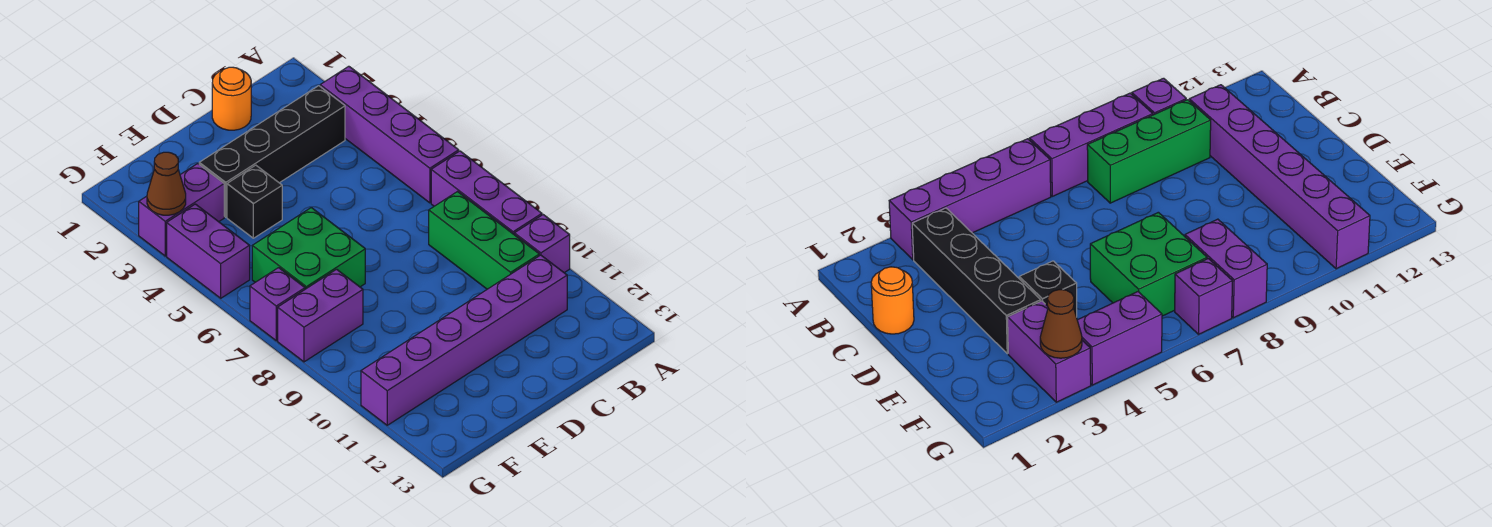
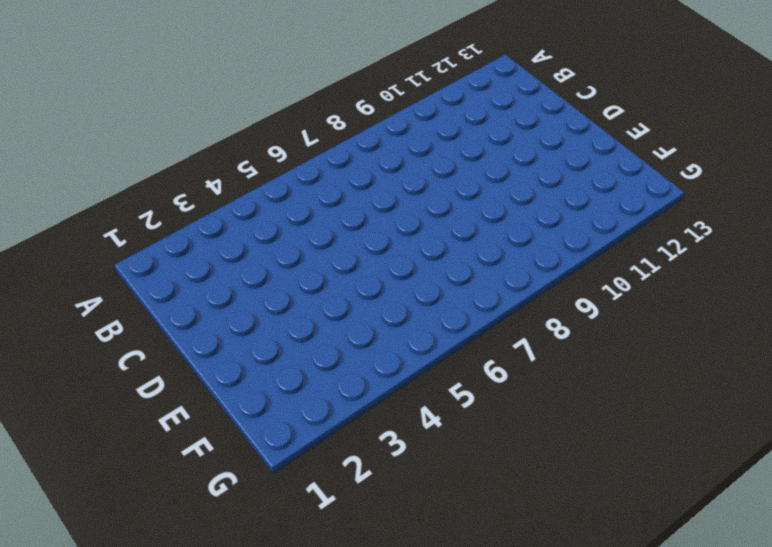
none -> purple brick A3:A6 level 1
none -> purple brick A7:A9 level 1
none -> purple brick A10 level 1

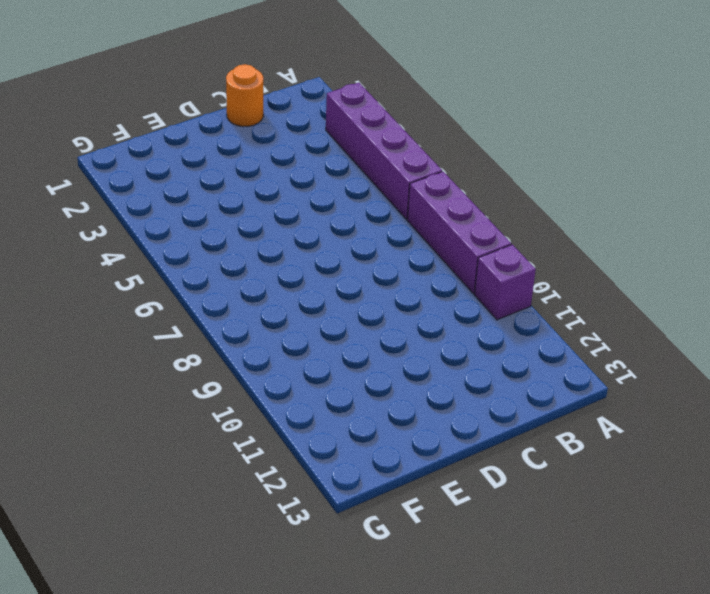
none -> black brick B3:E3 level 1
none -> green brick B8:B10 level 1
none -> purple brick B11:G11 level 1

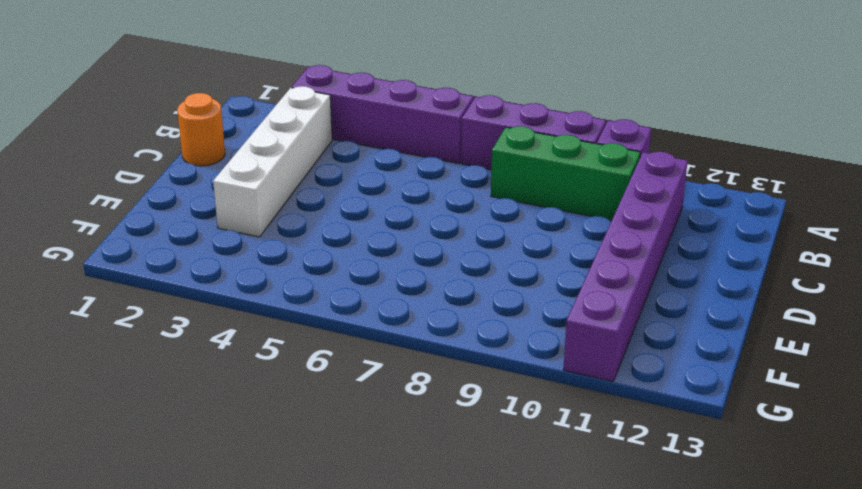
white brick B3:E3 level 1 -> black brick B3:E3 level 1
none -> black brick E4 level 1
none -> green brick E6:F7 level 1
none -> purple brick F3:G3 level 1

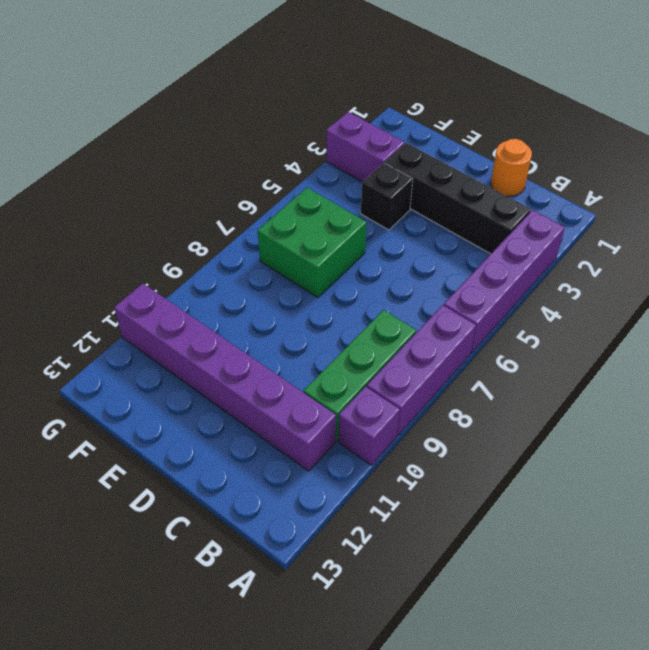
none -> purple brick F8:G8 level 1
none -> purple brick G4:G5 level 1
none -> purple brick G7 level 1

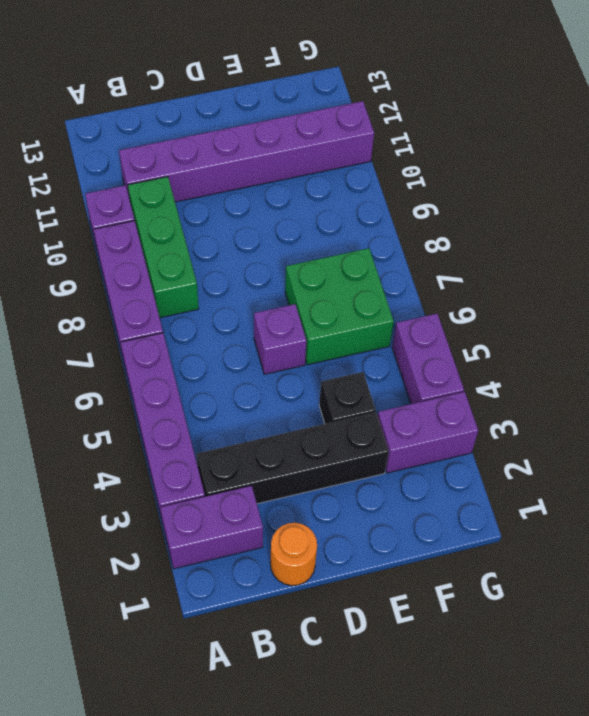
purple brick A2:B2 level 1 -> purple brick F8:G8 level 1
purple brick D6 level 1 -> purple brick G7 level 1
none -> brown cone G3 level 2

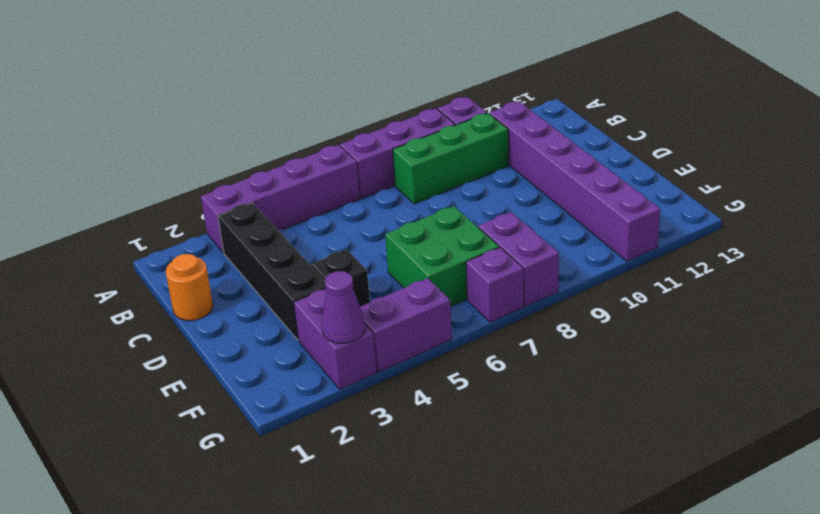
purple cone G3 level 2 -> brown cone G3 level 2

